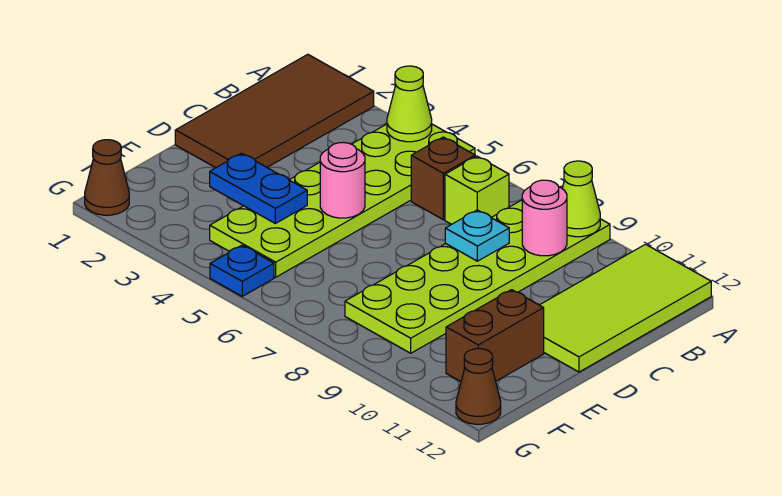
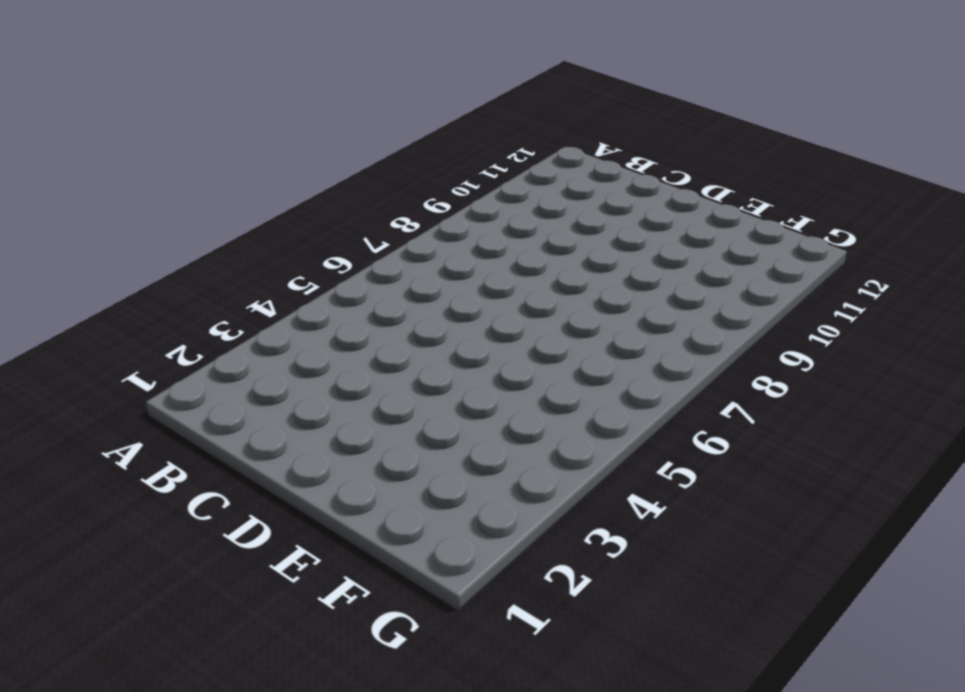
none -> brown tile A1:D2 level 1
none -> lime plate A4:F5 level 1
none -> lime plate A8:F9 level 1

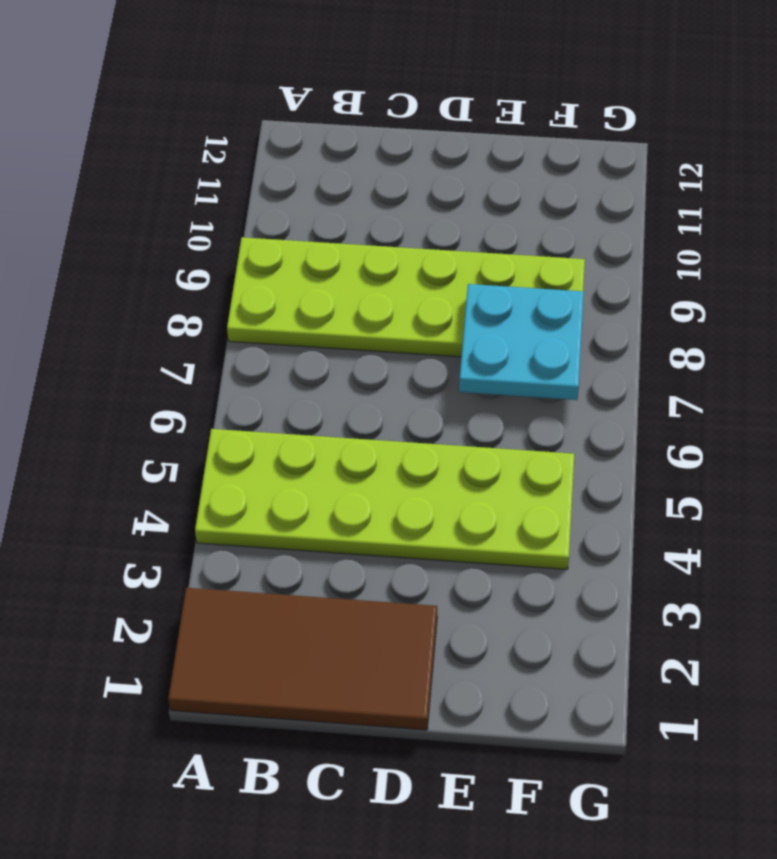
cyan plate E7:F8 level 2 -> none
none -> lime tile A11:D12 level 1
none -> brown brick B6 level 1
none -> lime brick B7 level 1

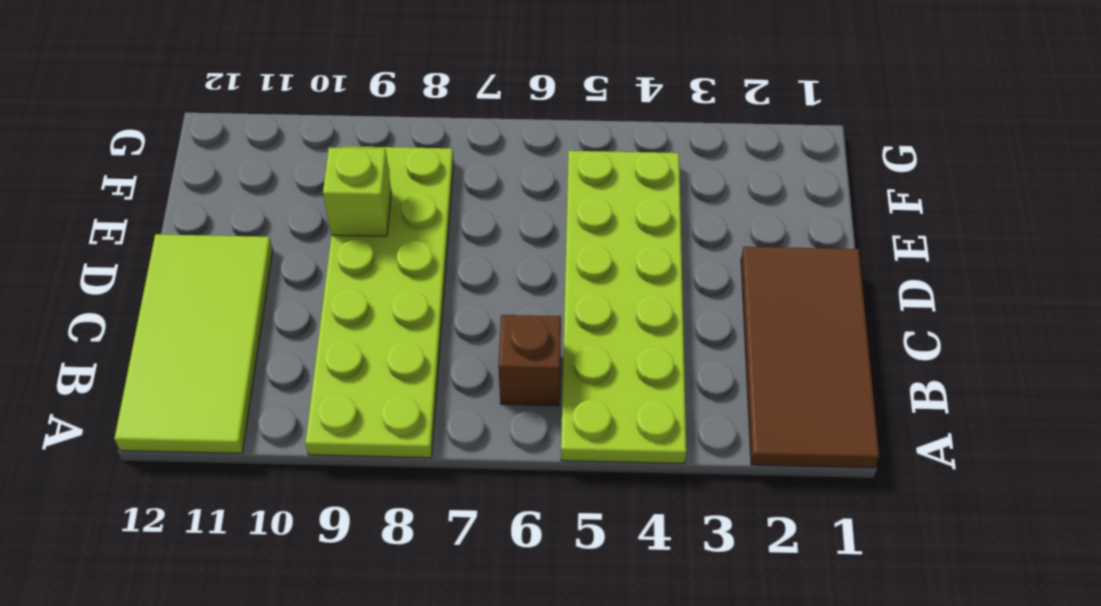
lime brick E9 level 2 -> lime brick B7 level 1
none -> brown brick E11:F11 level 1
none -> brown cone G1 level 1
none -> blue plate G5 level 1

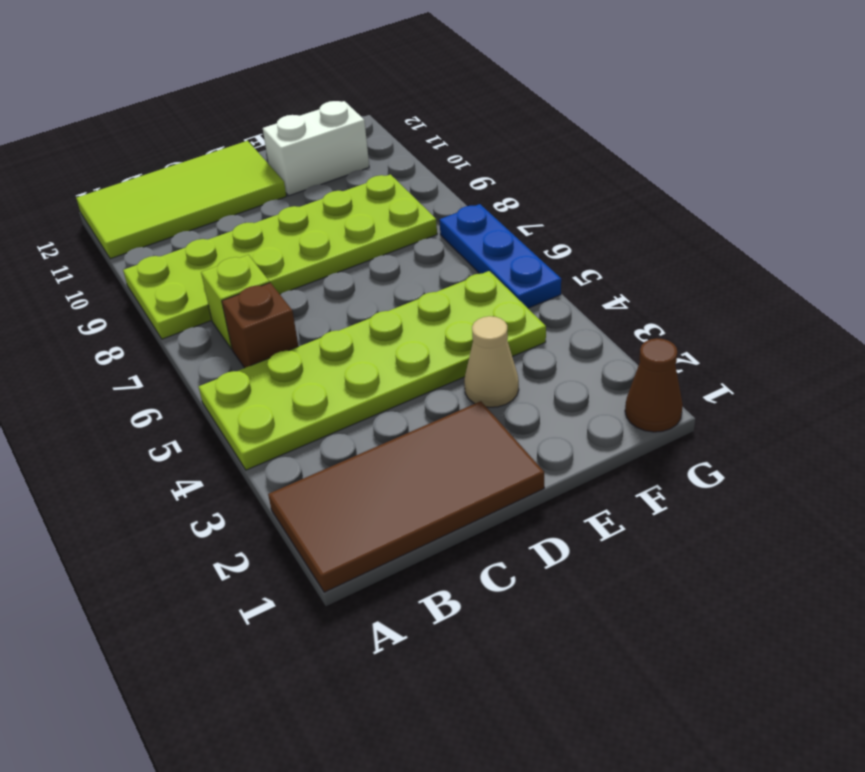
tan cone E3 level 1 -> none
white brick E11:F11 level 1 -> brown brick E11:F11 level 1
blue plate G5:G7 level 1 -> blue plate G5 level 1
none -> brown cone G12 level 1
none -> lime cone A4 level 2
none -> lime cone A9 level 2

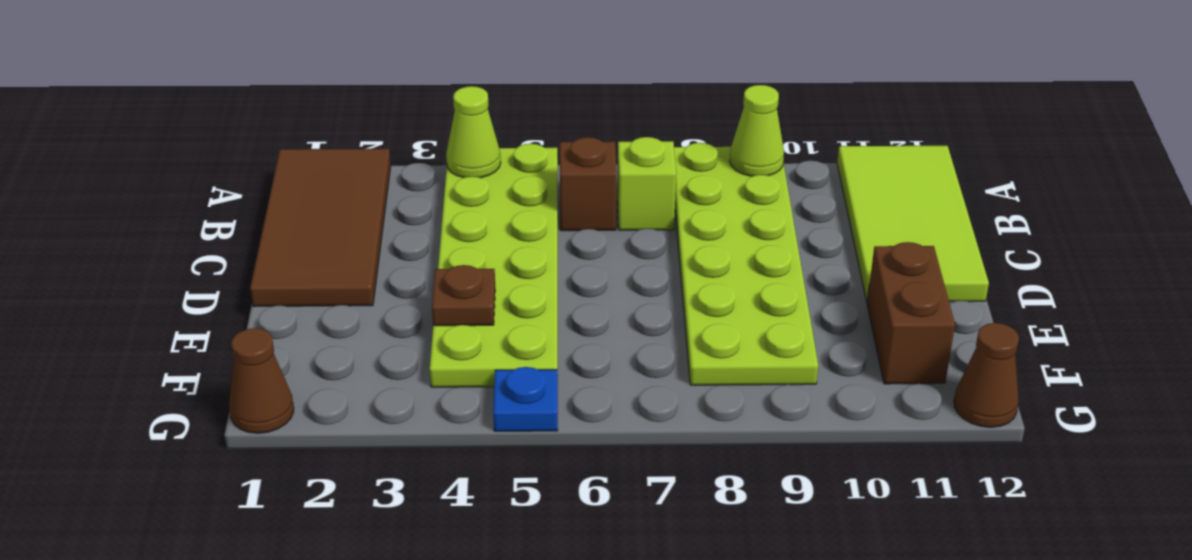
brown plate E4 level 2 -> blue plate E3:E4 level 2
none -> pink round brick B9 level 2
none -> cyan plate C8 level 2
none -> pink round brick D5 level 2

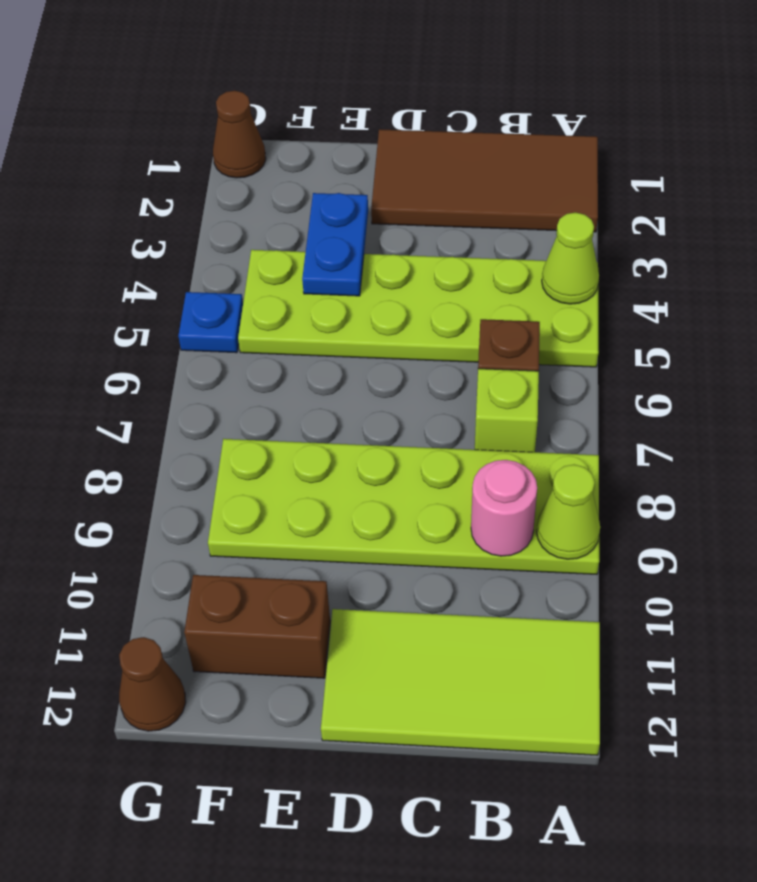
none -> cyan plate C8 level 2
none -> pink round brick D5 level 2

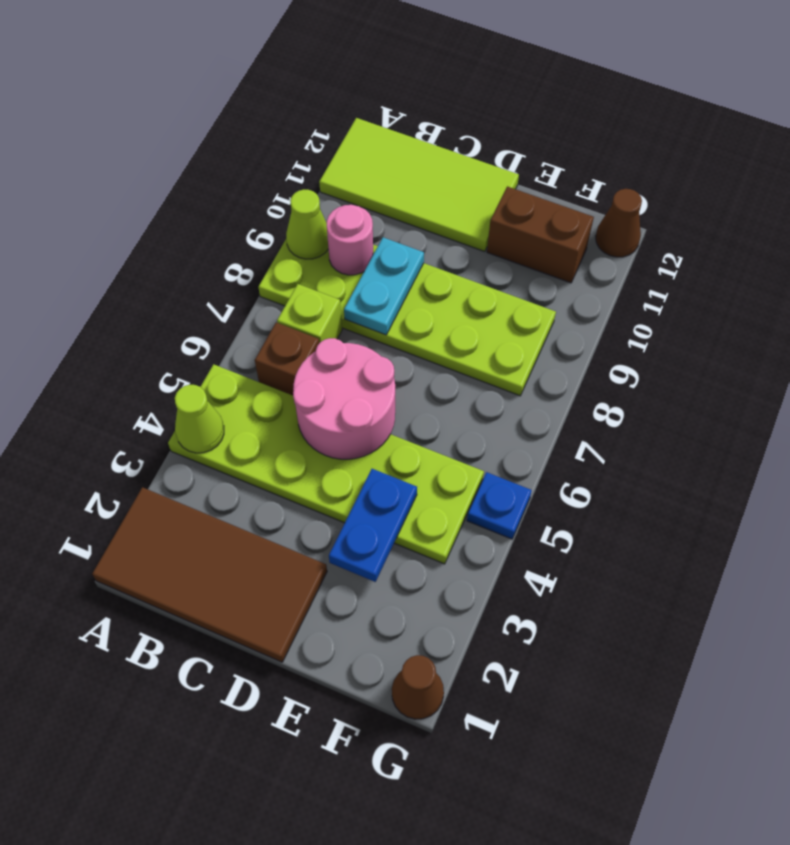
pink round brick C5:D6 level 2 -> pink round brick D5 level 2
cyan plate C8:C9 level 2 -> cyan plate C8 level 2

